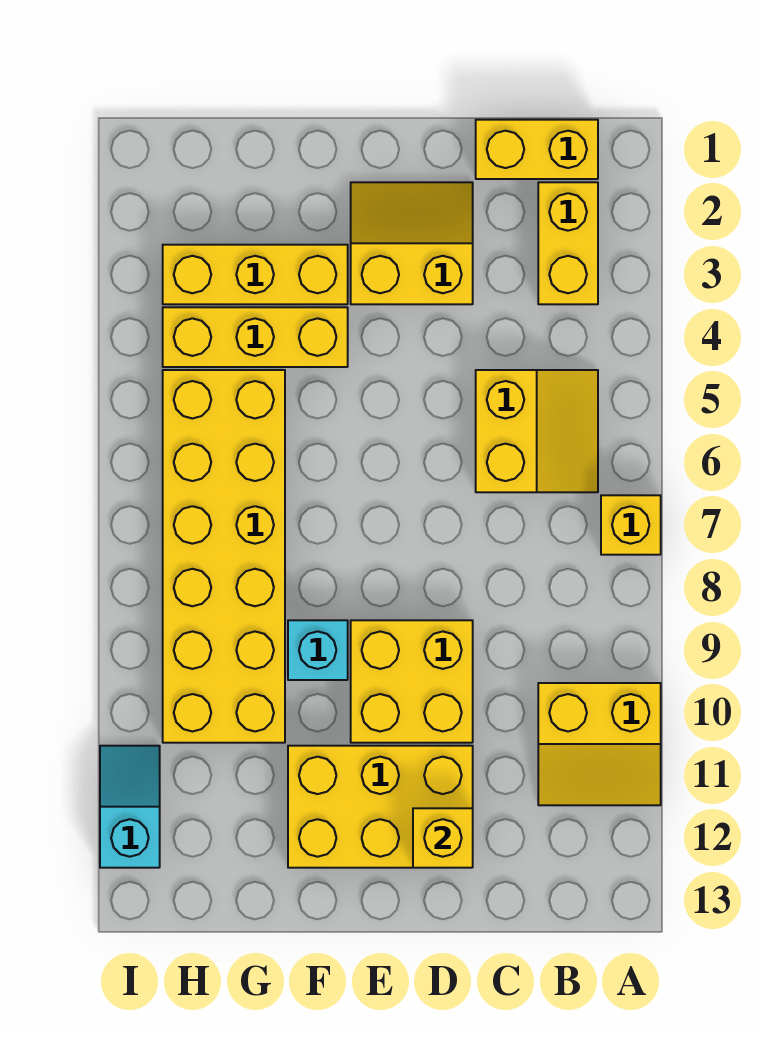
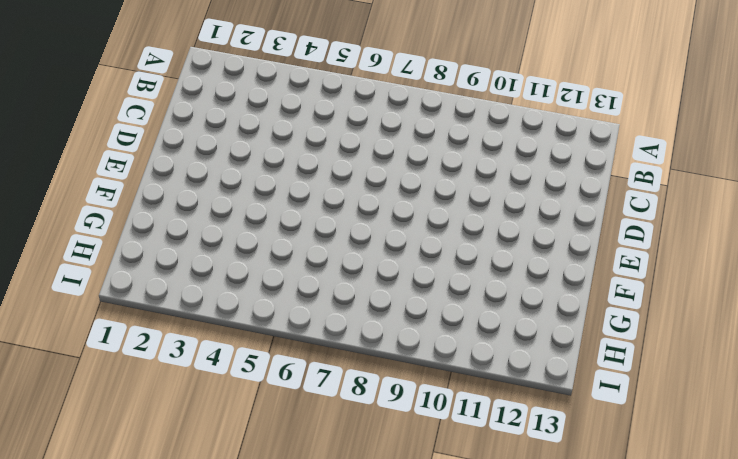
none -> yellow brick A7 level 1
none -> yellow slope A10:B11 level 1 top 10
none -> yellow brick B1:C1 level 1

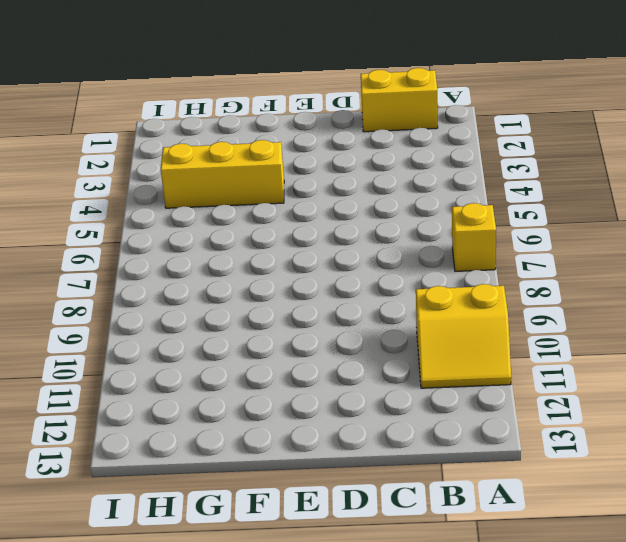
none -> yellow brick B2:B3 level 1
none -> yellow slope B5:C6 level 1 top C
none -> yellow slope D2:E3 level 1 top 3

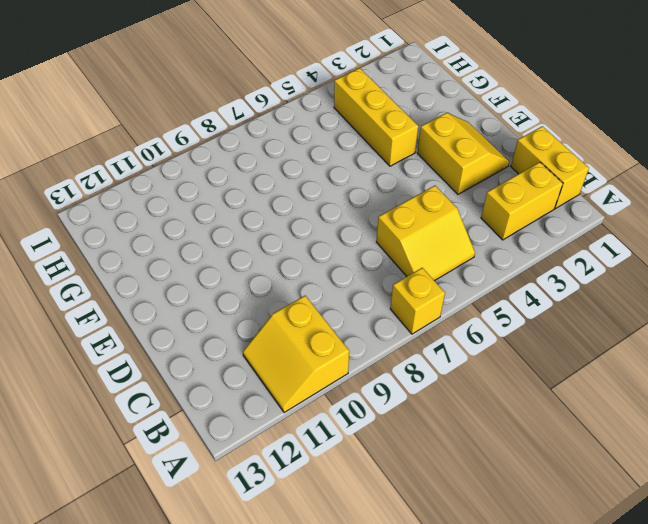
none -> yellow brick D9:E10 level 1
none -> yellow brick D11:F12 level 1
none -> yellow brick F3:H3 level 1

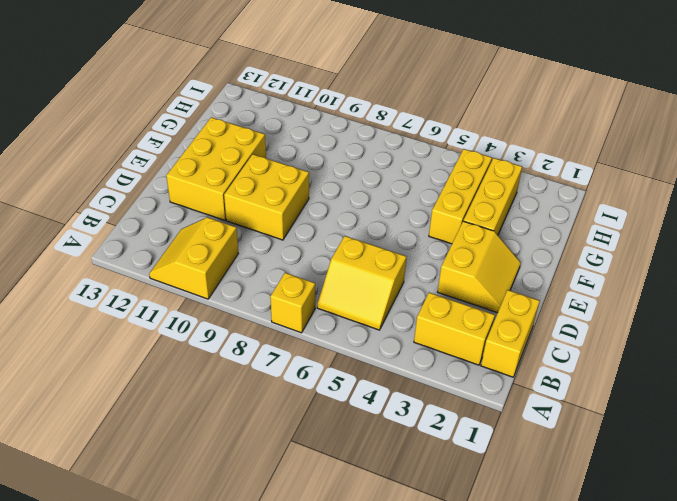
none -> cyan brick F9 level 1
none -> yellow brick G5:H10 level 1
none -> cyan slope I11:I12 level 1 top 12

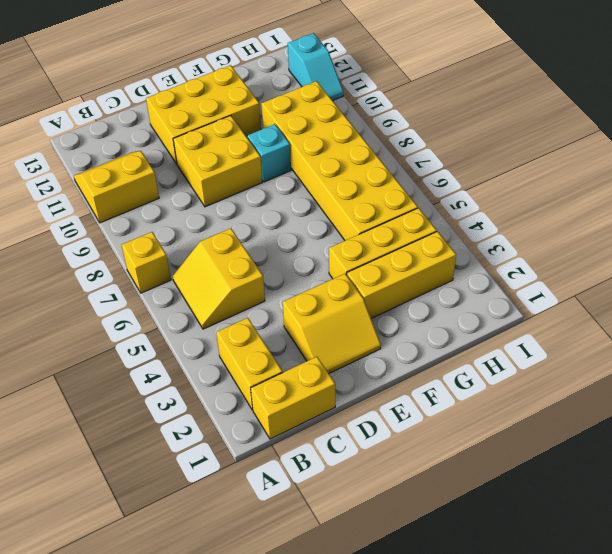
none -> yellow brick D12 level 2

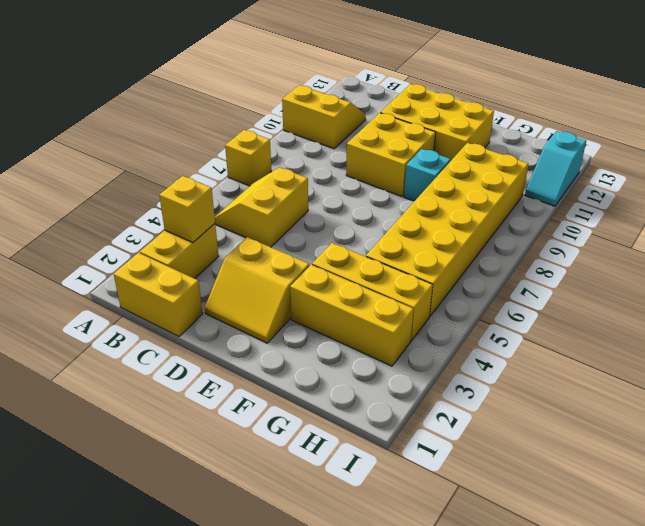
yellow brick B3 level 2 -> yellow brick D12 level 2

